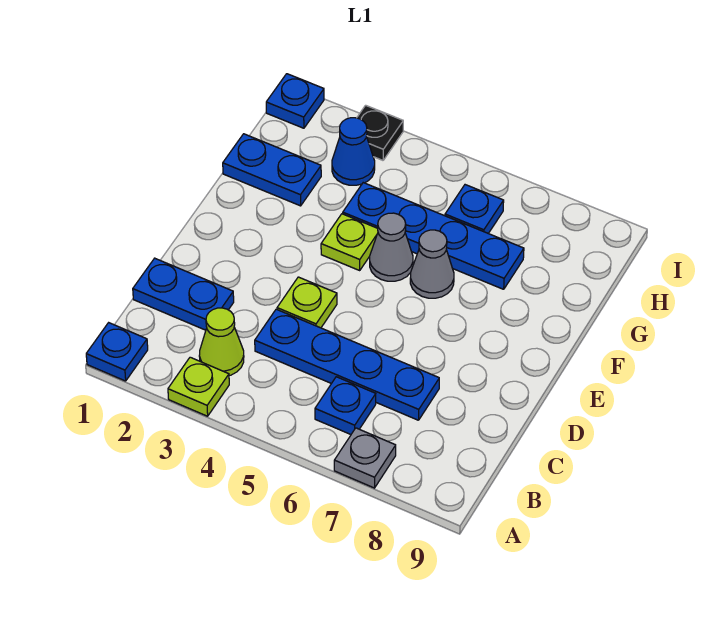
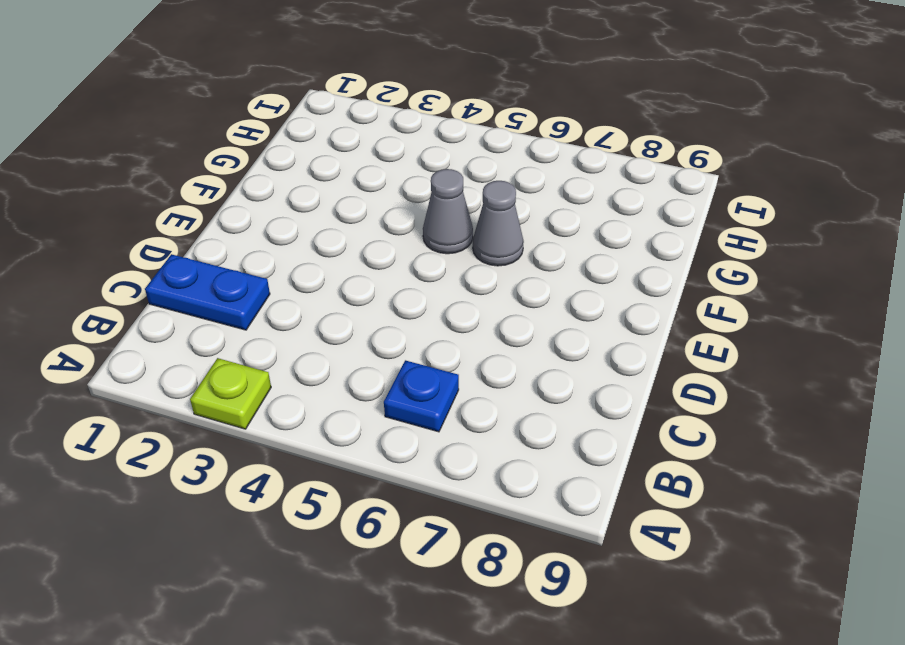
none -> blue plate A1 level 1
none -> grey plate A7 level 1
none -> lime cone B3 level 1

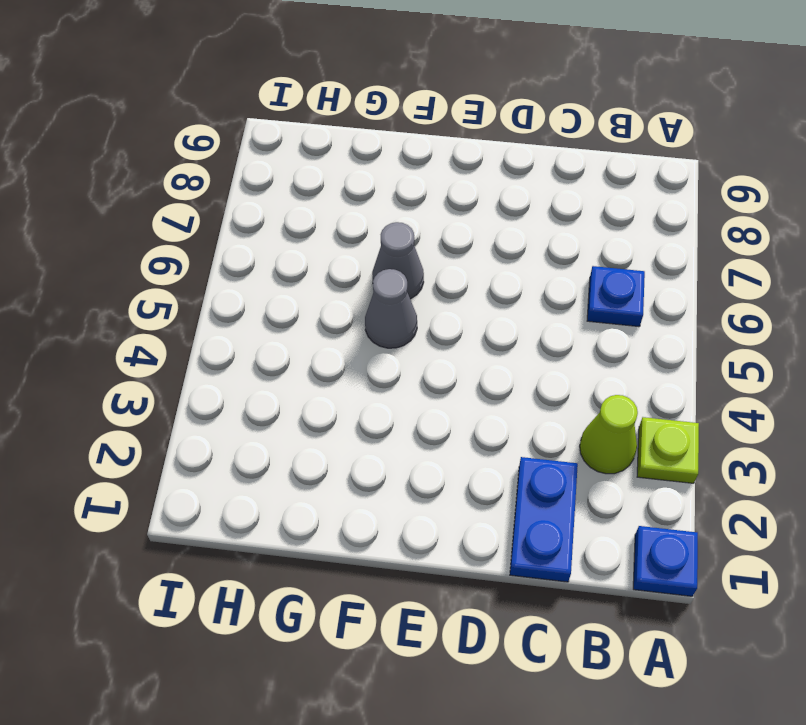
none -> grey plate A7 level 1
none -> blue plate C4:C7 level 1
none -> lime plate D4 level 1

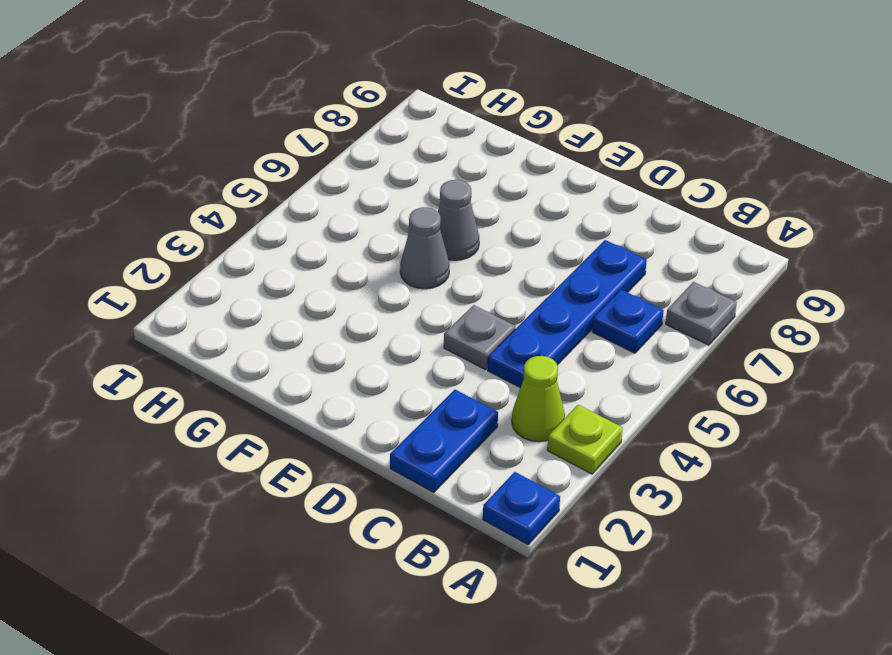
grey plate D4 level 1 -> lime plate D4 level 1
none -> lime plate F4 level 1
none -> blue plate G1:G2 level 1
none -> blue plate G4:G7 level 1

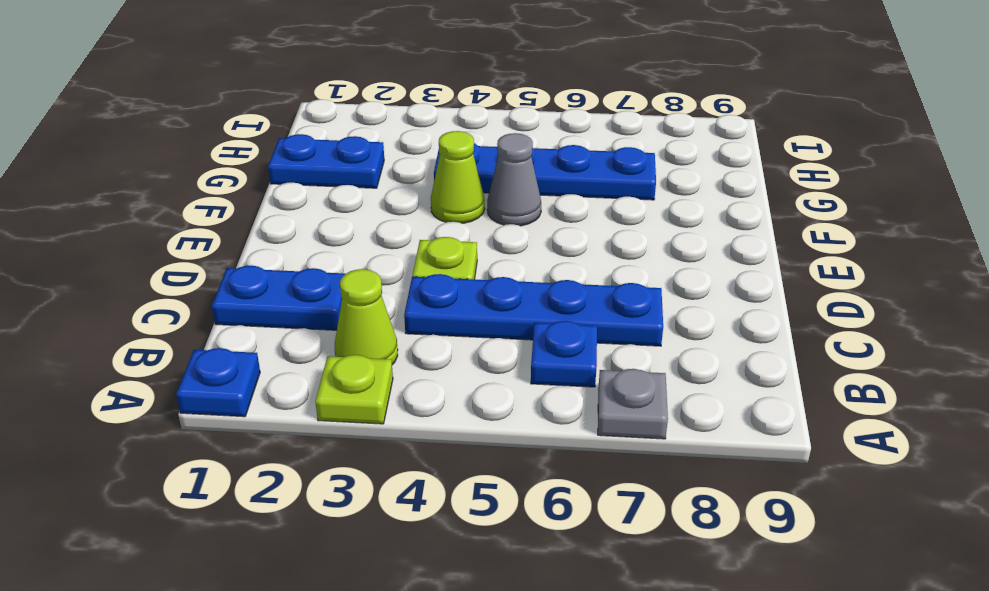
lime cone F4 level 1 -> lime plate F4 level 1
none -> grey cone F6 level 1
none -> blue cone H3 level 1
none -> blue plate H6 level 1

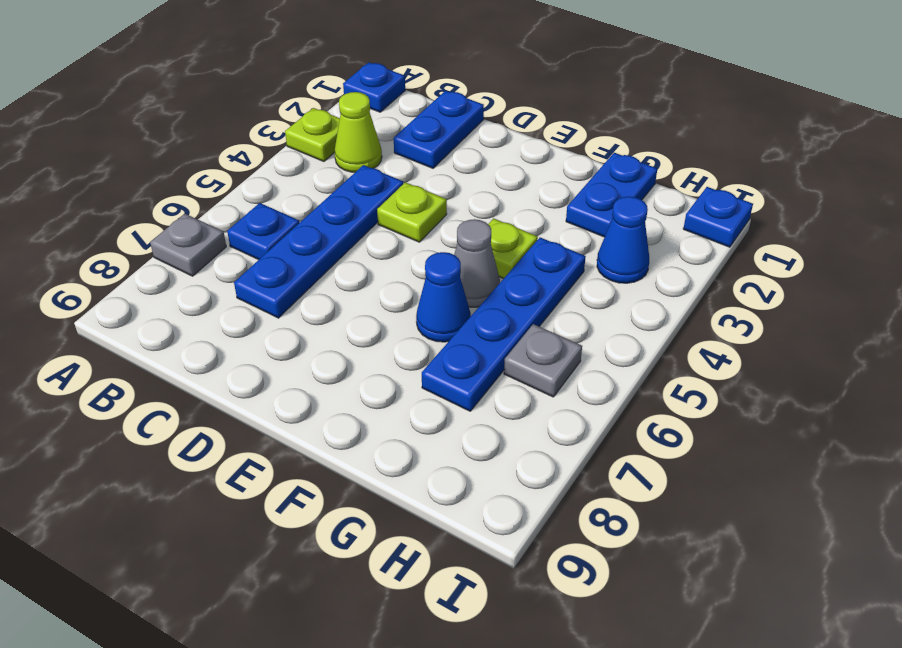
blue cone F6 level 1 -> grey cone F6 level 1
grey plate H6 level 1 -> blue plate H6 level 1
none -> black plate I3 level 1

